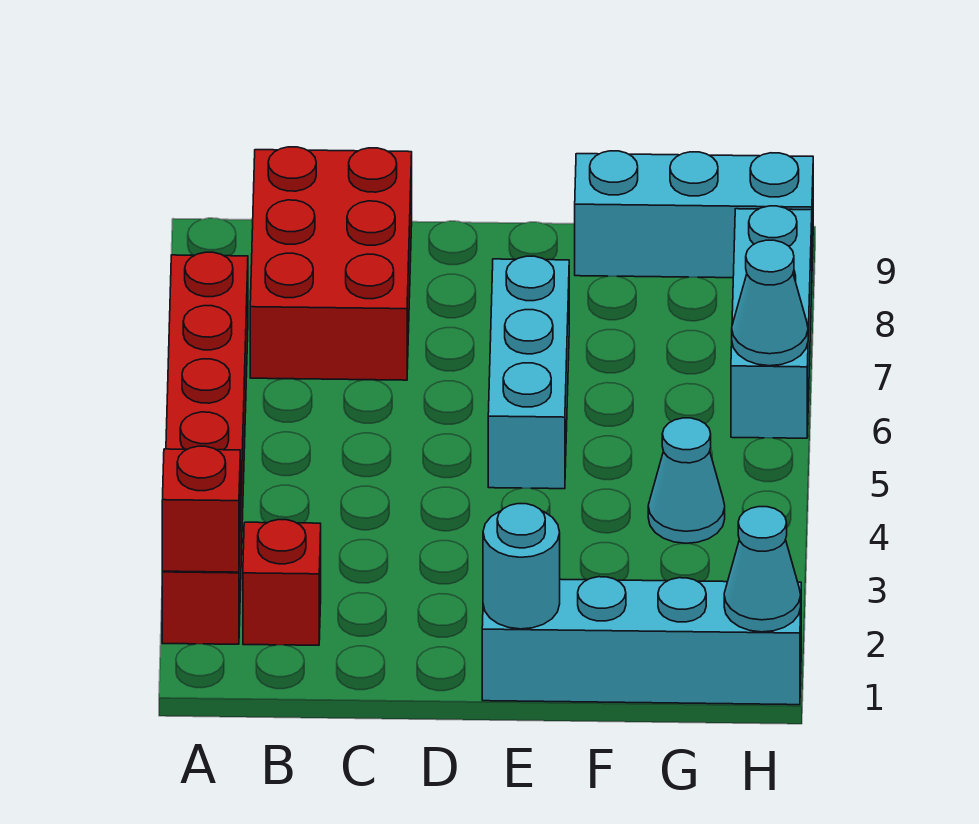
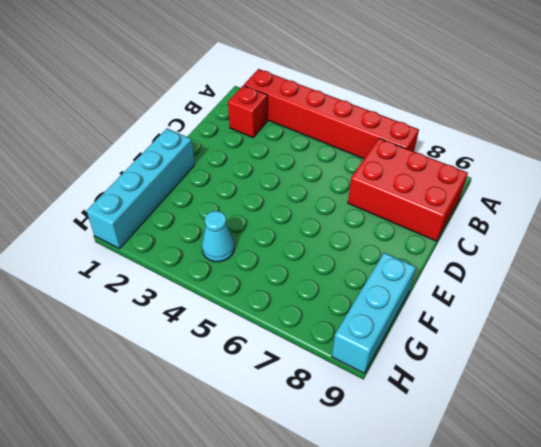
none -> cyan brick E5:E7 level 1
none -> cyan brick H6:H8 level 1
none -> red brick A2 level 2

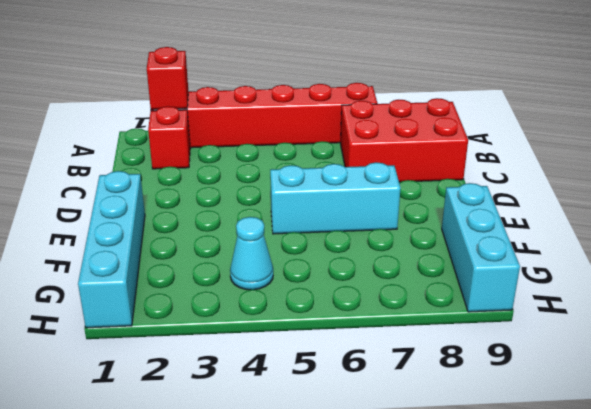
none -> cyan brick H6:H8 level 1
none -> cyan round brick E1 level 2
none -> cyan cone H1 level 2

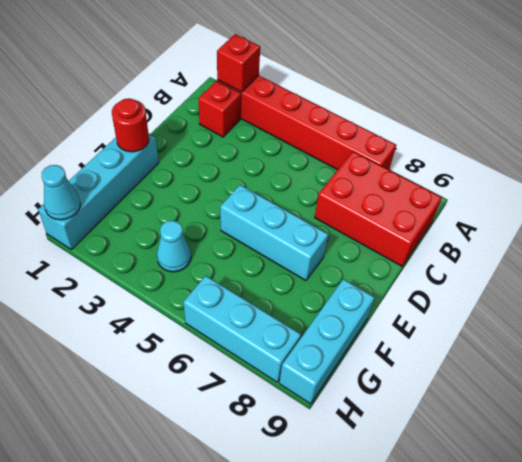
red round brick E1 level 2 -> cyan round brick E1 level 2
none -> cyan cone H6 level 2

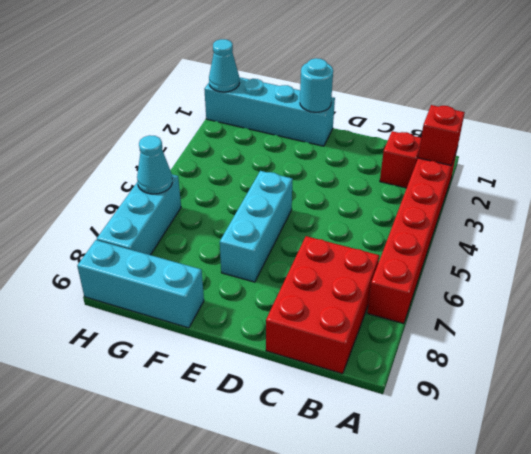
none -> cyan cone G4 level 1

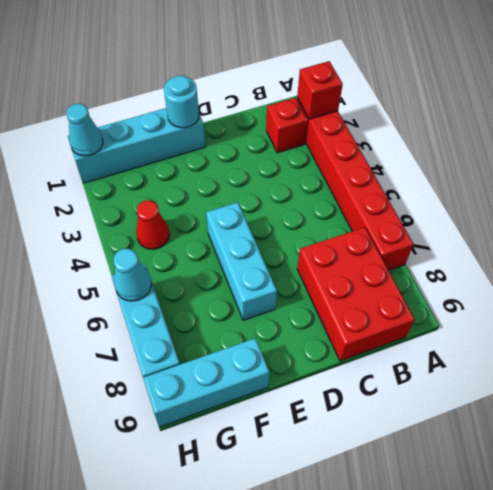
red cone G4 level 1 -> cyan cone G4 level 1

